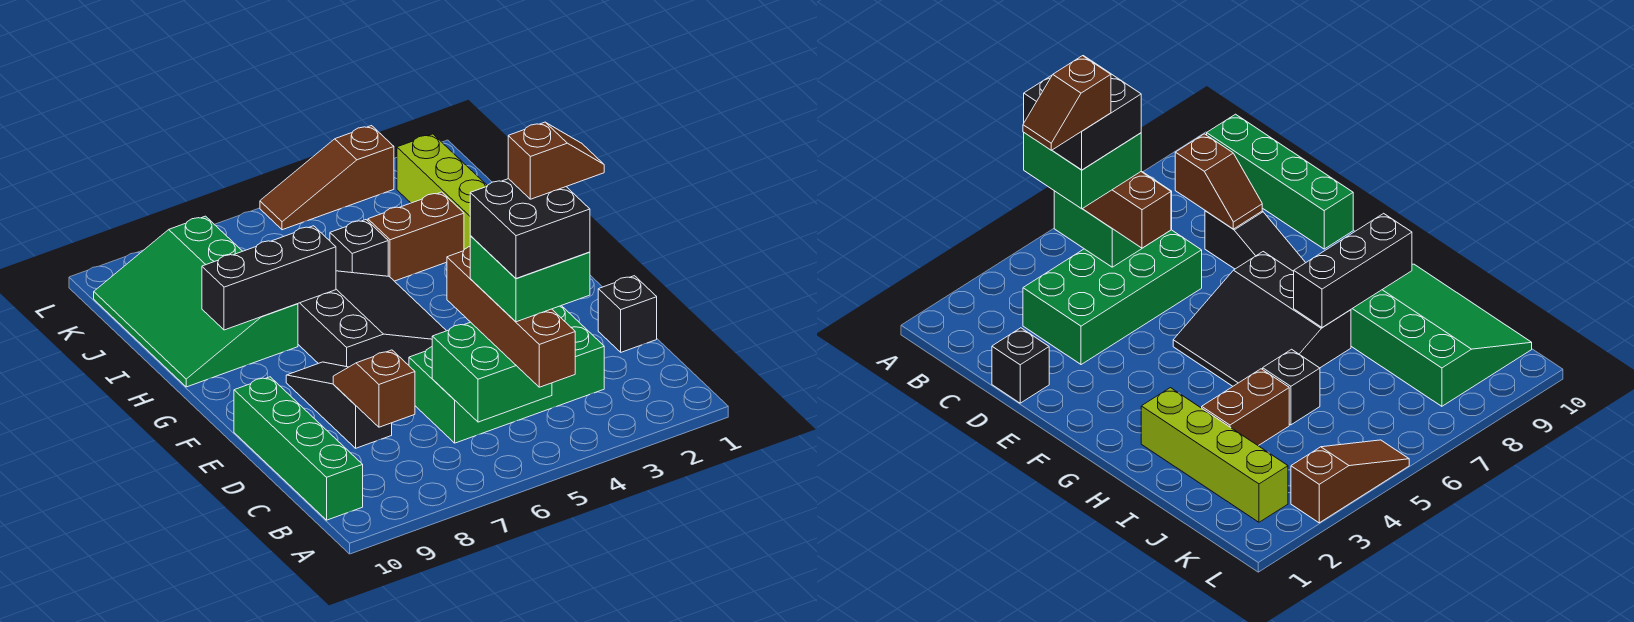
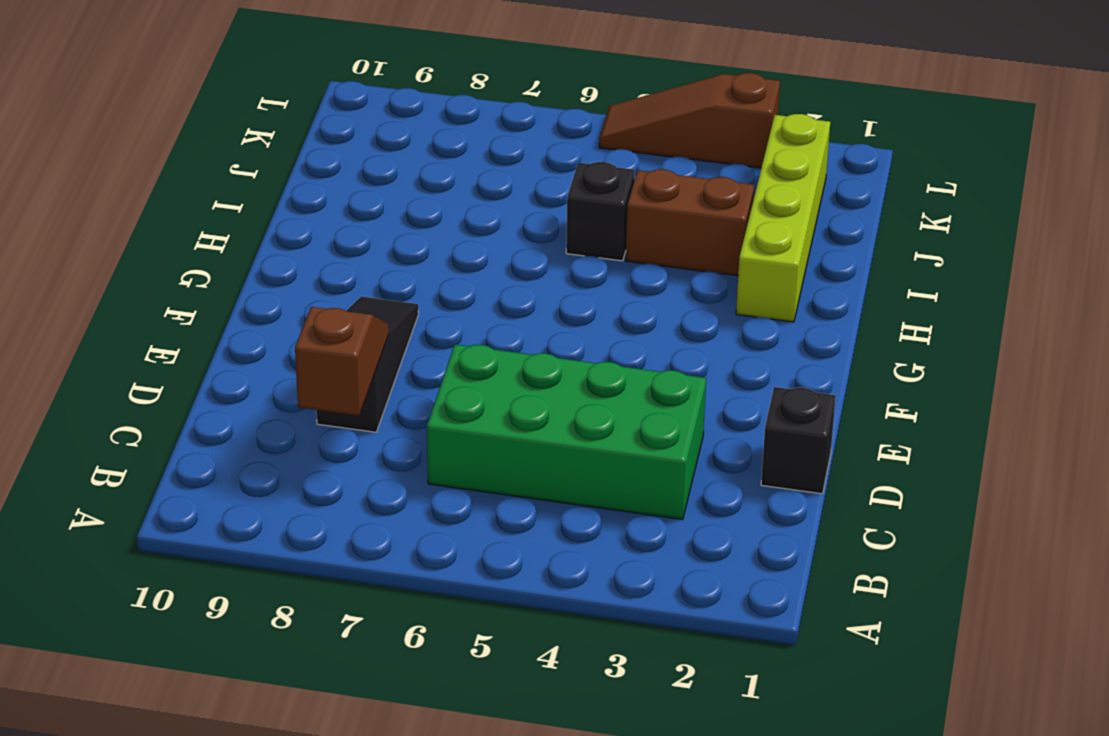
none -> green brick B10:E10 level 1
none -> black slope F5:H7 level 1 top 7
none -> green slope H8:K10 level 1 top 8

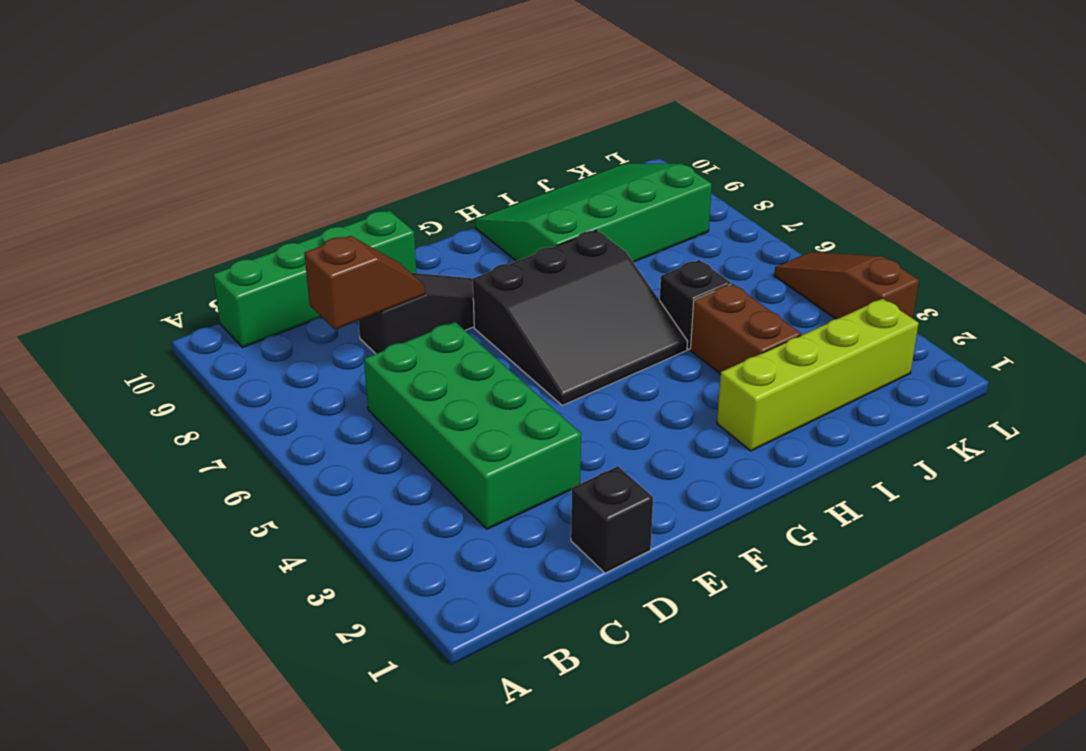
none -> green brick B5:C6 level 2
none -> black brick H7:H9 level 2
none -> brown brick A5:D5 level 3

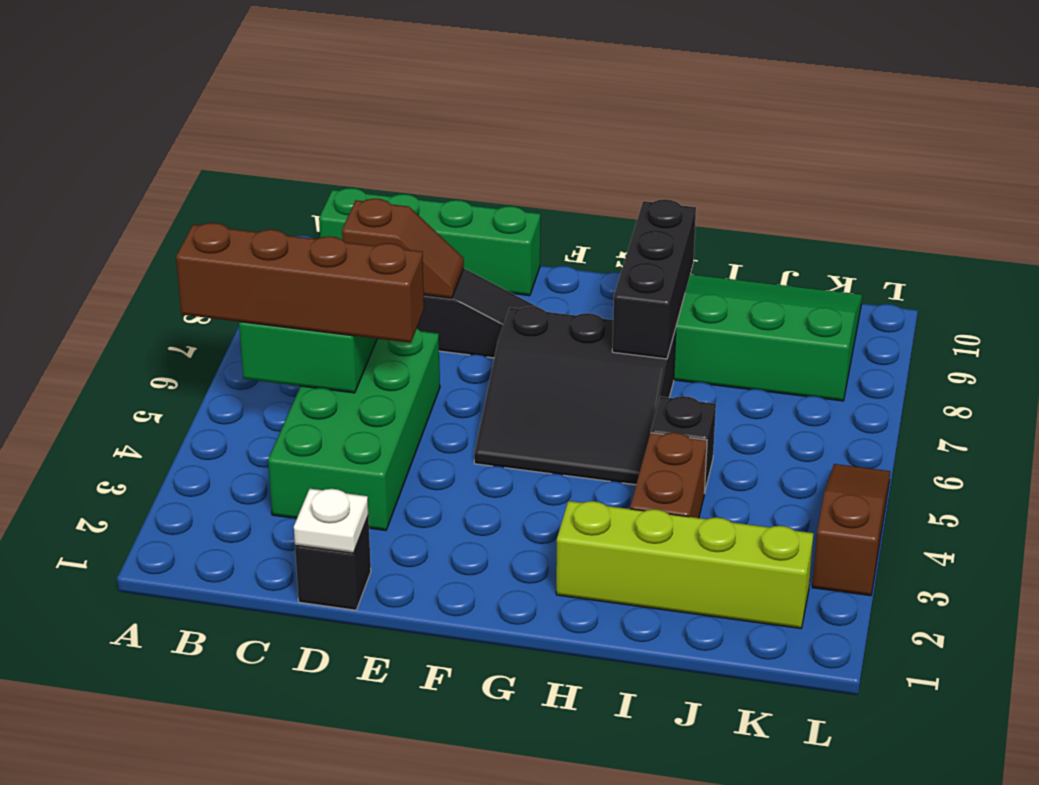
white plate D1 level 2 -> none
none -> green brick B4:C5 level 4
none -> black brick B4:C5 level 5
none -> brown slope C3:C4 level 6 top 4

